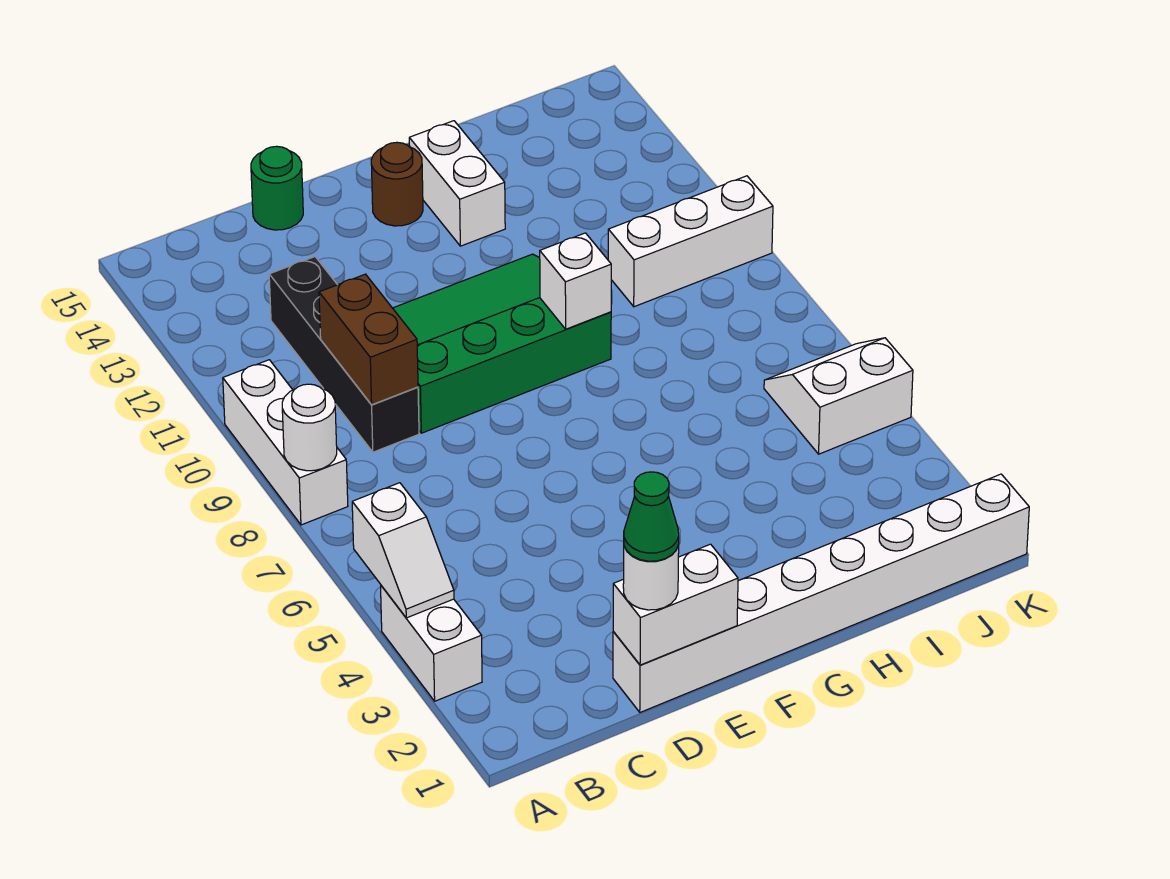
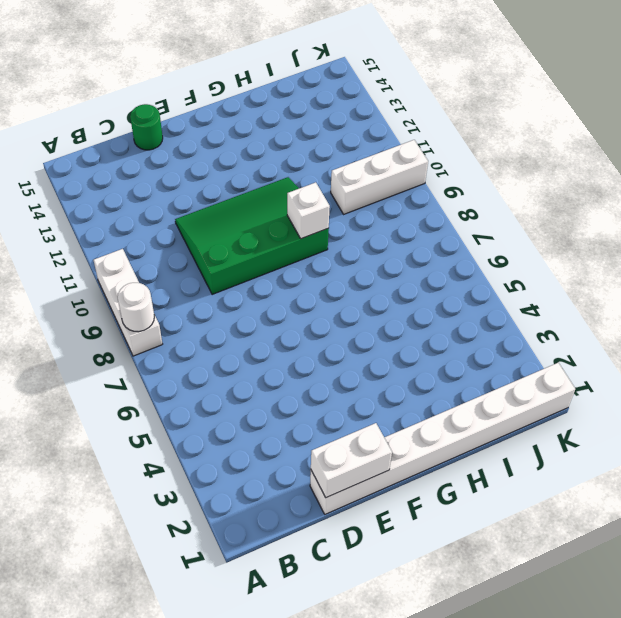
none -> white brick A3:A4 level 1
none -> black brick C9:C12 level 1
none -> brown round brick F14 level 1

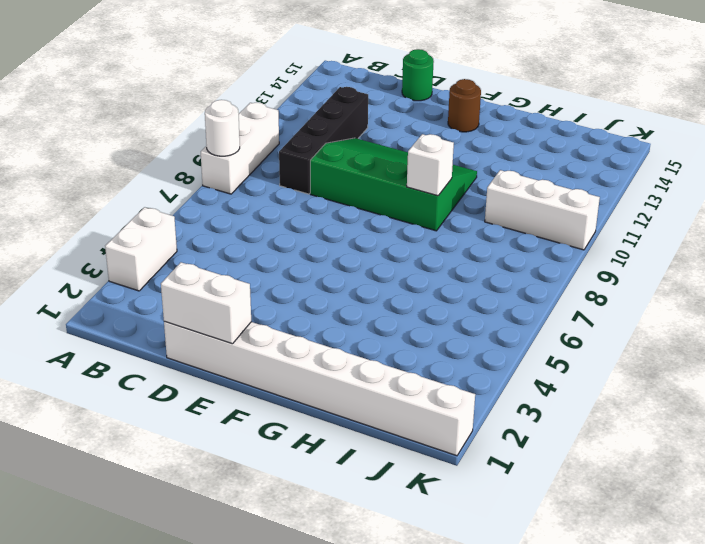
none -> white brick G13:G14 level 1
none -> white slope J5:K6 level 1 top 5
none -> white slope A4:A5 level 2 top 5

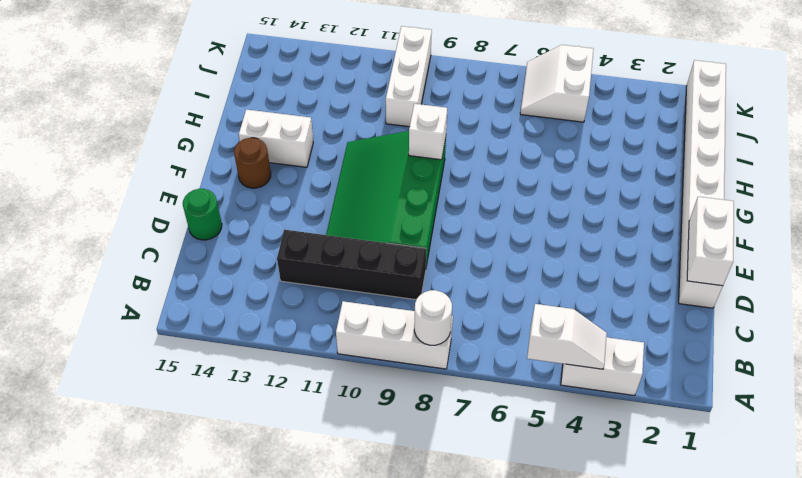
none -> brown brick C9:C10 level 2
none -> white round brick D1 level 3
none -> green cone D1 level 4

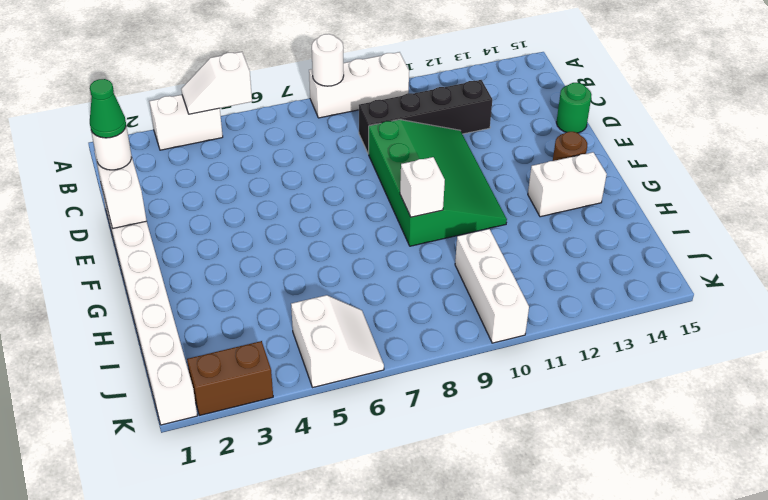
brown brick K2:K3 level 1 -> brown brick C9:C10 level 2

